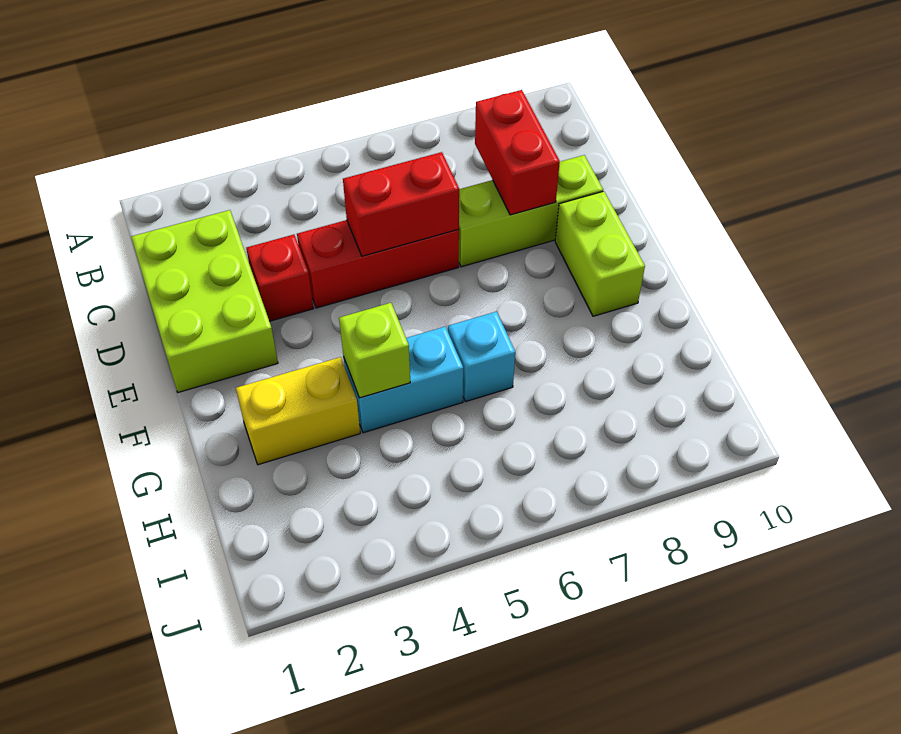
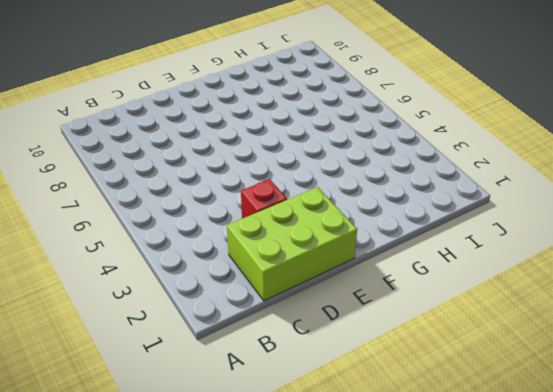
none -> red brick D4:D6 level 1
none -> lime brick D7:D9 level 1

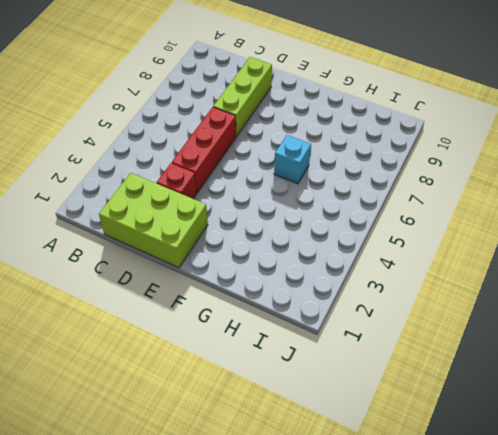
none -> lime brick E9:F9 level 1
none -> yellow brick G2:G3 level 1

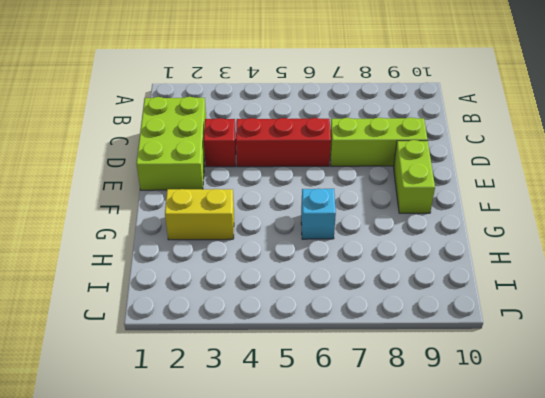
none -> cyan brick G4:G5 level 1
none -> red brick C8:D8 level 2

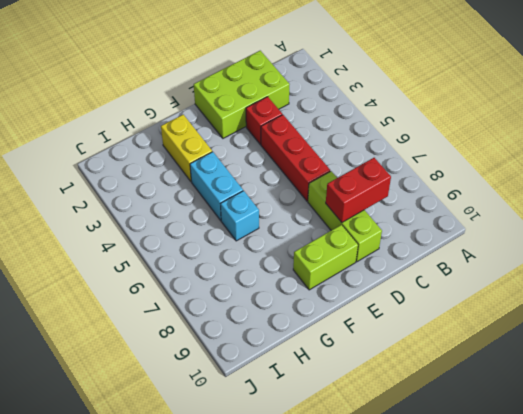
none -> red brick D5:D6 level 2
none -> lime brick G4 level 2

